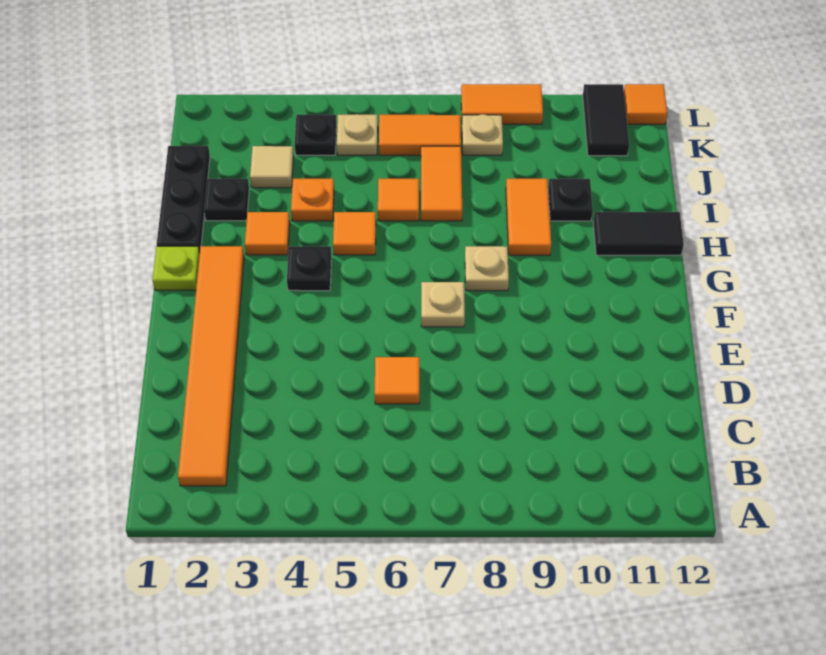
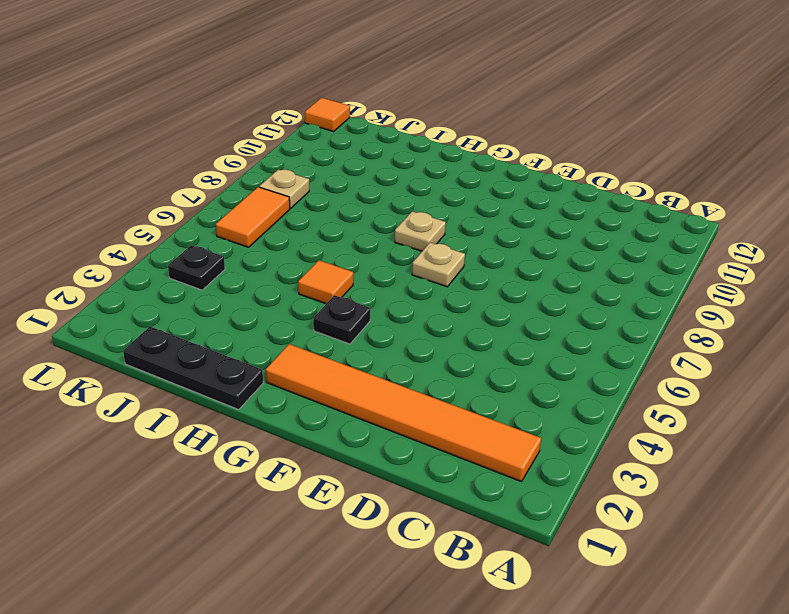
none -> orange tile D6 level 1
none -> lime plate G1 level 1
none -> orange tile H3 level 1

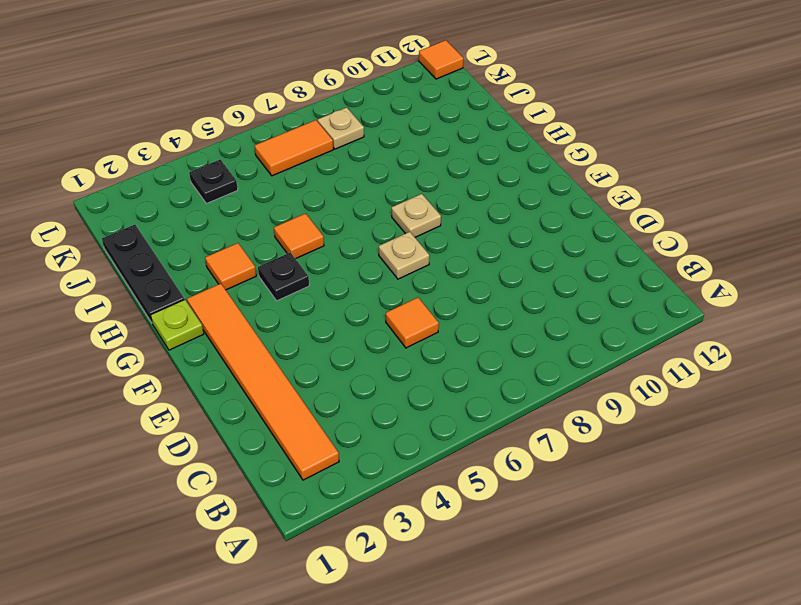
none -> orange tile H9:I9 level 1
none -> black tile H11:H12 level 1
none -> black plate I2 level 1

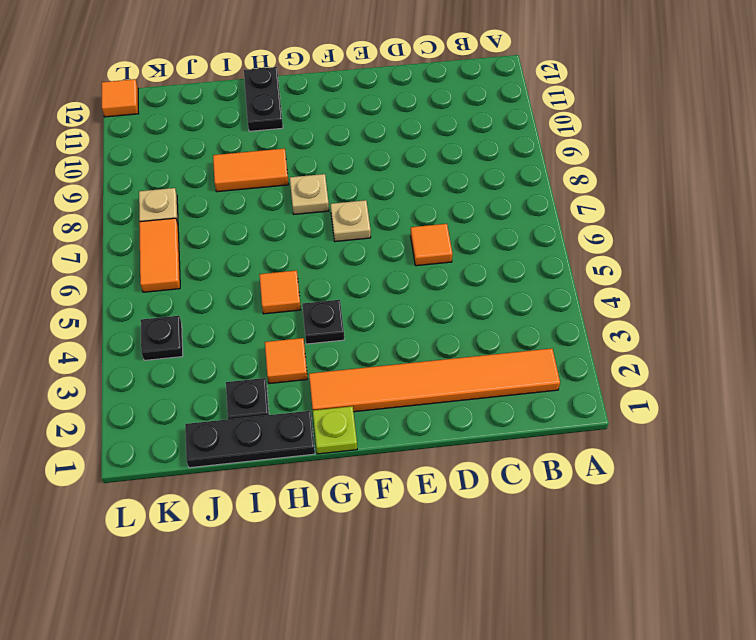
black plate H11:H12 level 1 -> black tile H11:H12 level 1
none -> orange plate I4 level 1
none -> orange tile I6 level 1
none -> orange tile I7:J7 level 1

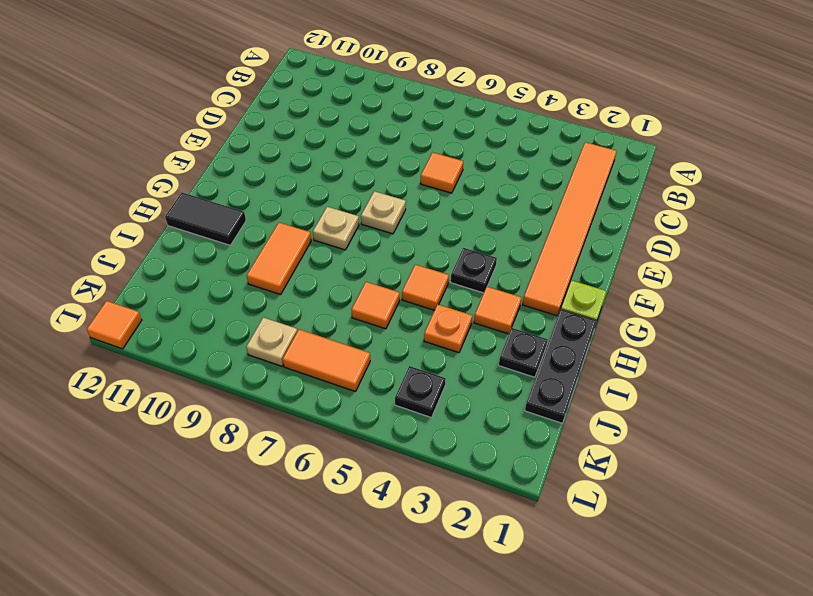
none -> orange tile I7:J7 level 1
none -> black plate I10 level 1
none -> tan tile J3 level 1

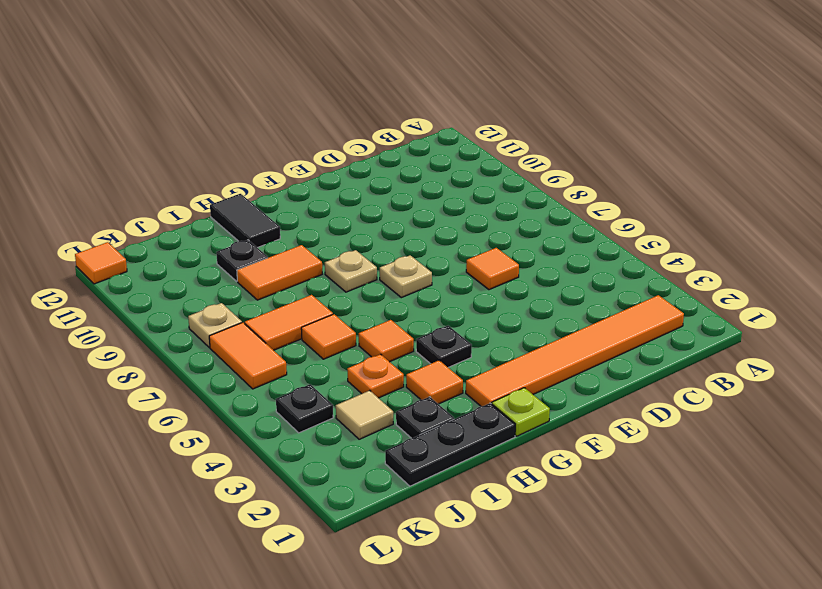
none -> tan plate K5 level 1
none -> black tile K11:L11 level 1
none -> orange tile L8:L9 level 1

